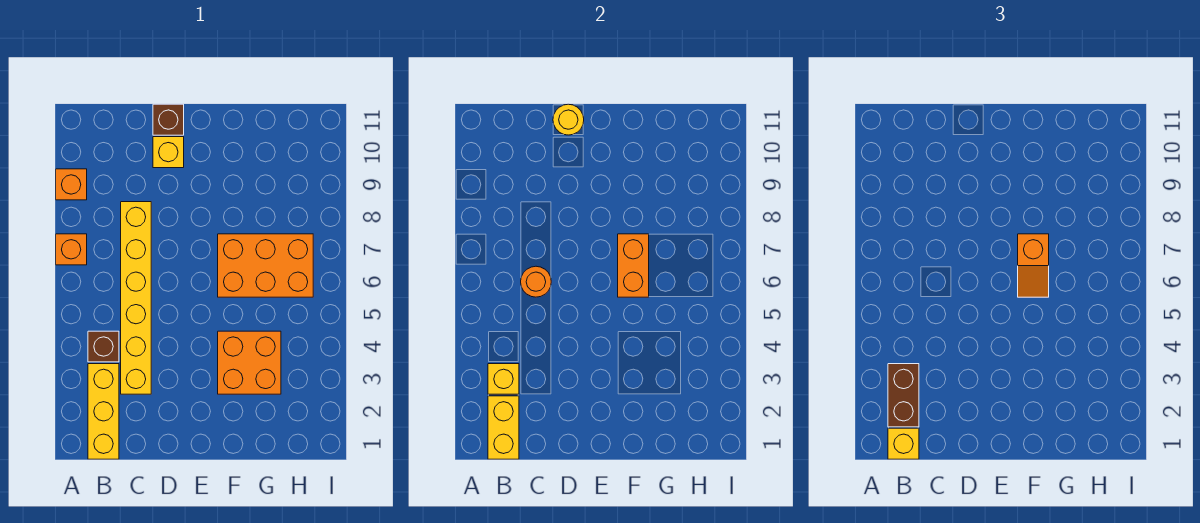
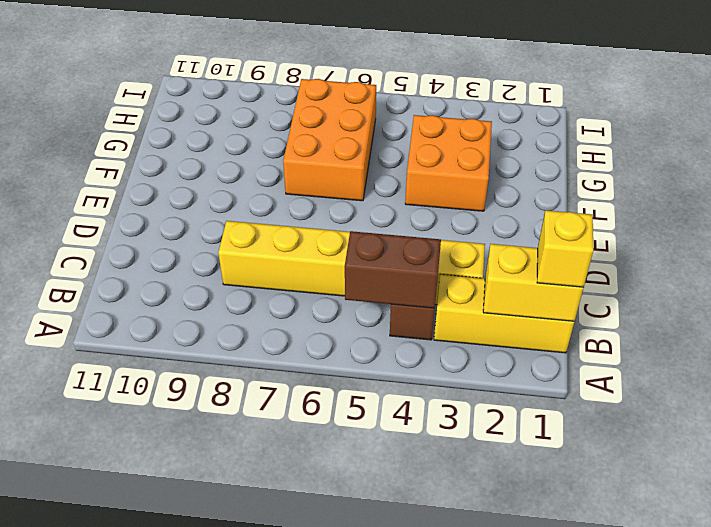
brown brick B4:B5 level 2 -> brown brick B2:B3 level 3
none -> orange brick A7 level 1
none -> orange brick A9 level 1
none -> yellow brick D10 level 1

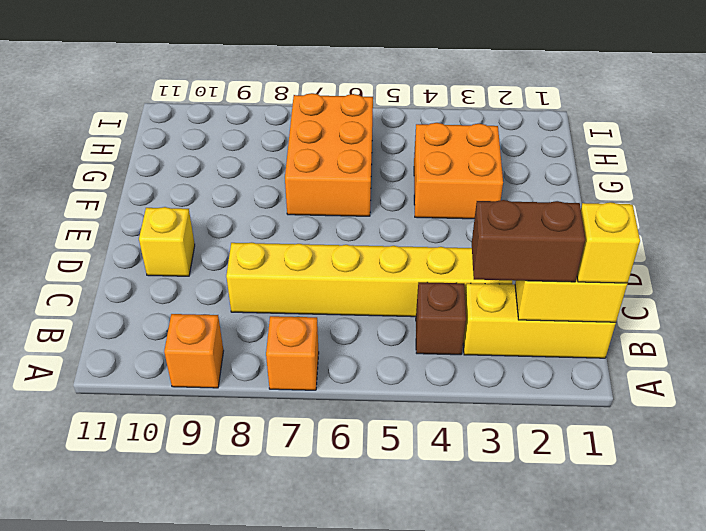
none -> brown brick D11 level 1
none -> yellow brick B3 level 2
none -> orange round brick C6 level 2

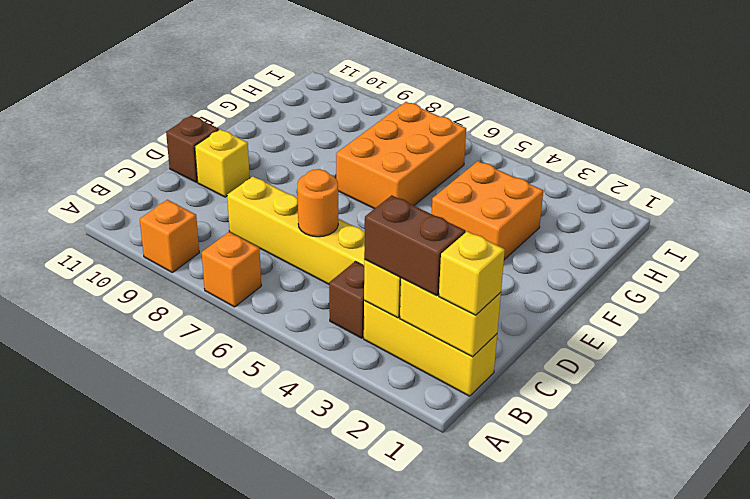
none -> yellow round brick D11 level 2
none -> orange brick F6:F7 level 2
none -> orange slope F6:F7 level 3 top 7

